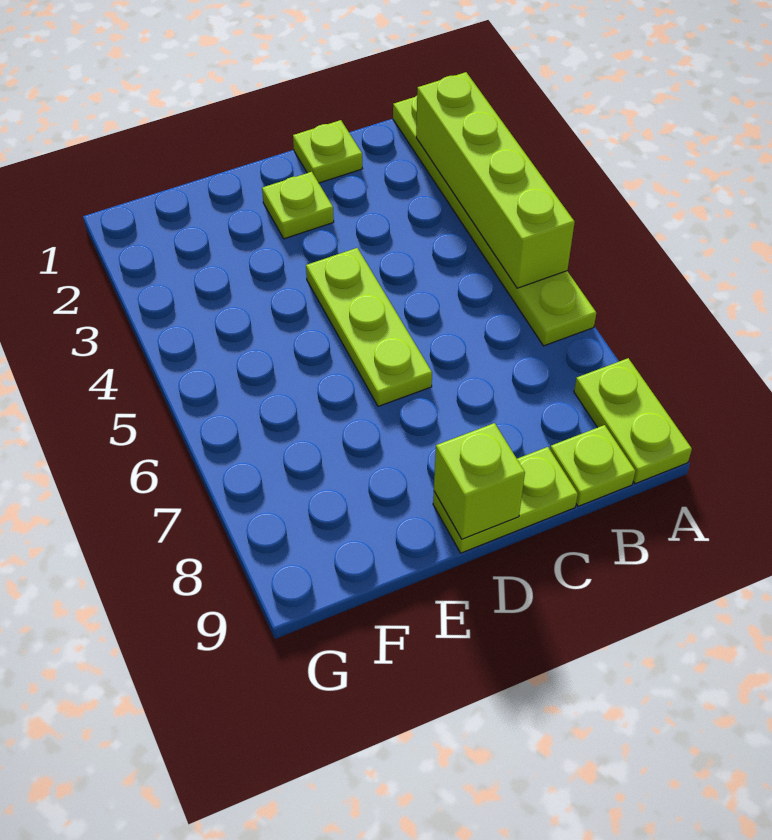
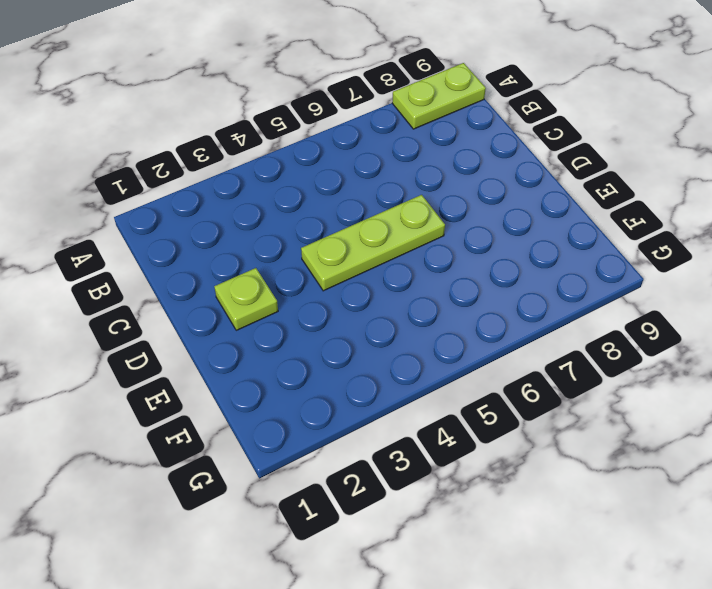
none -> lime plate A1:A6 level 1
none -> lime plate B9 level 1

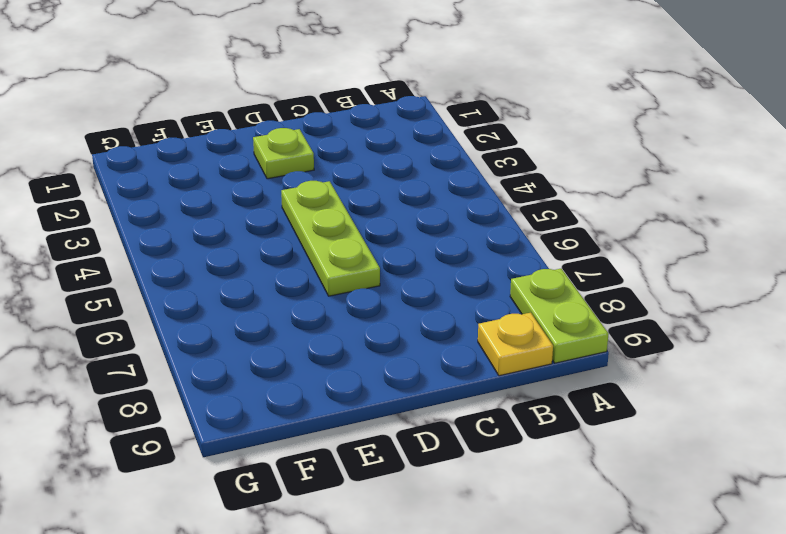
yellow plate B9 level 1 -> lime plate B9 level 1
none -> lime plate A1:A6 level 1
none -> lime plate C1 level 1

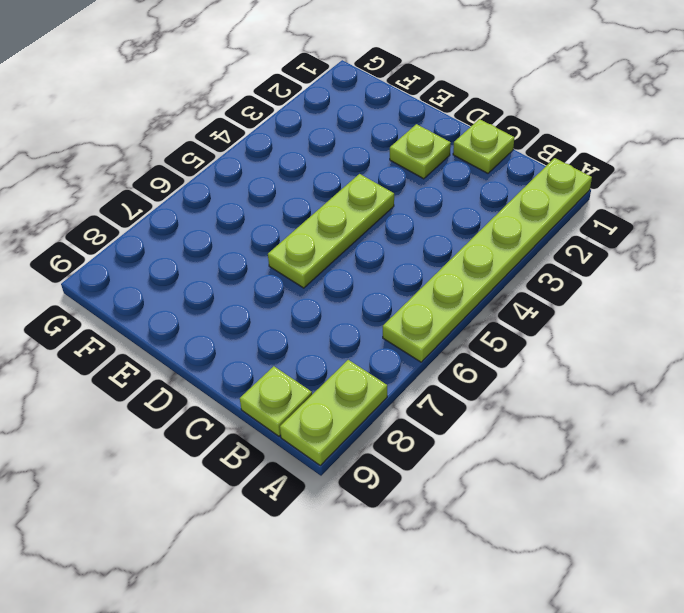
none -> lime plate C9:D9 level 1
none -> lime brick A2:A5 level 2

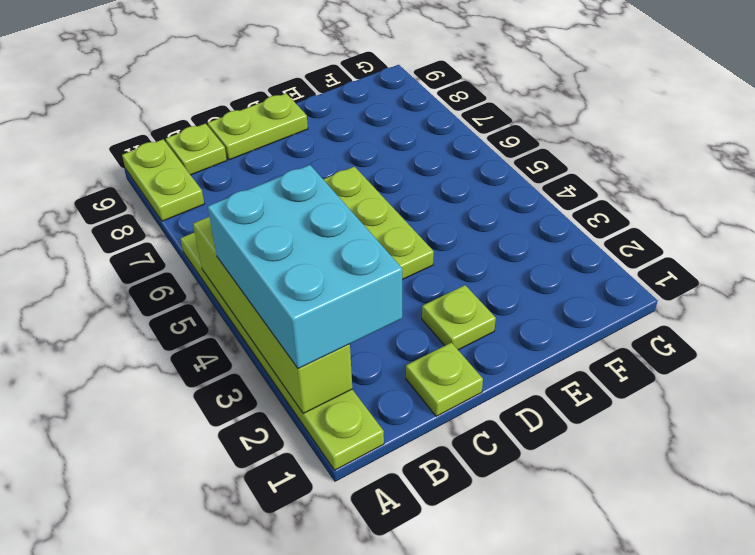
cyan brick A2:B4 level 3 -> none
none -> lime brick D9 level 2

